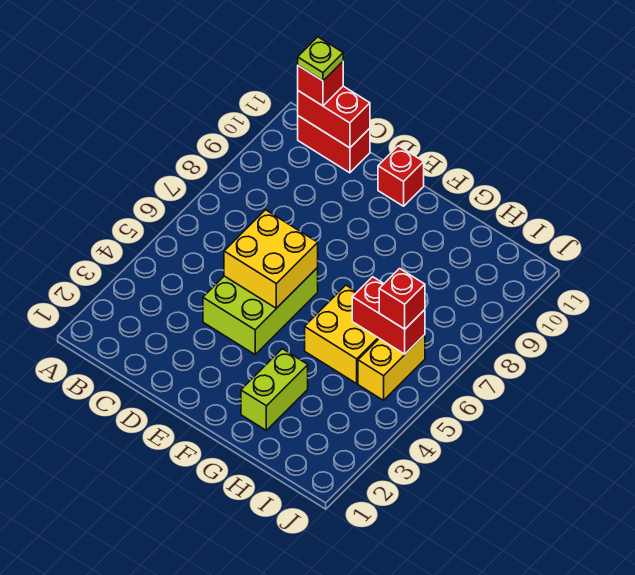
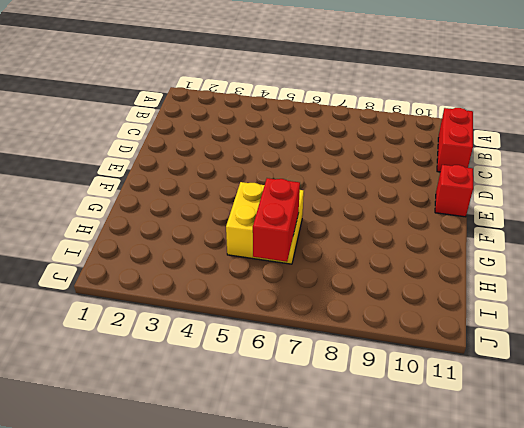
none -> lime brick D4:E6 level 1
none -> lime brick G2:G3 level 1
none -> yellow brick I5:I6 level 1

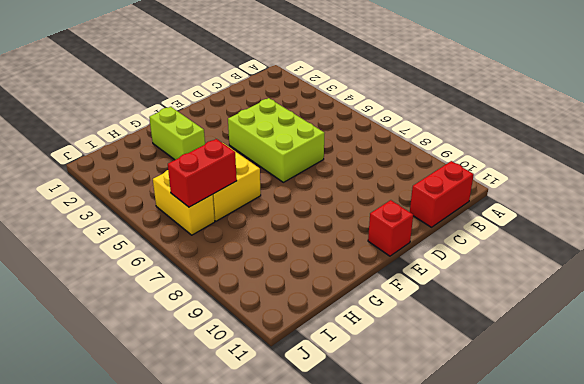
none -> red brick B11:C11 level 2
none -> yellow brick D5:E6 level 2
none -> red brick B11 level 3

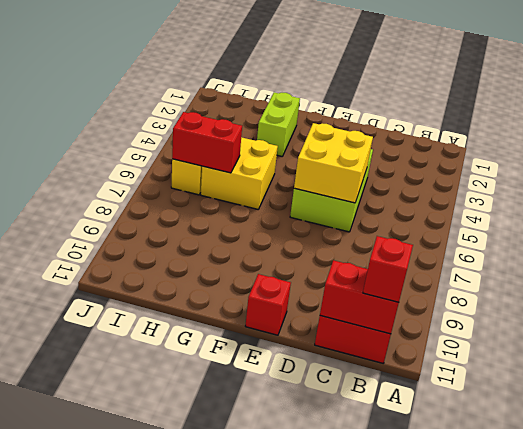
none -> red brick I6 level 3
none -> lime plate B11 level 4

